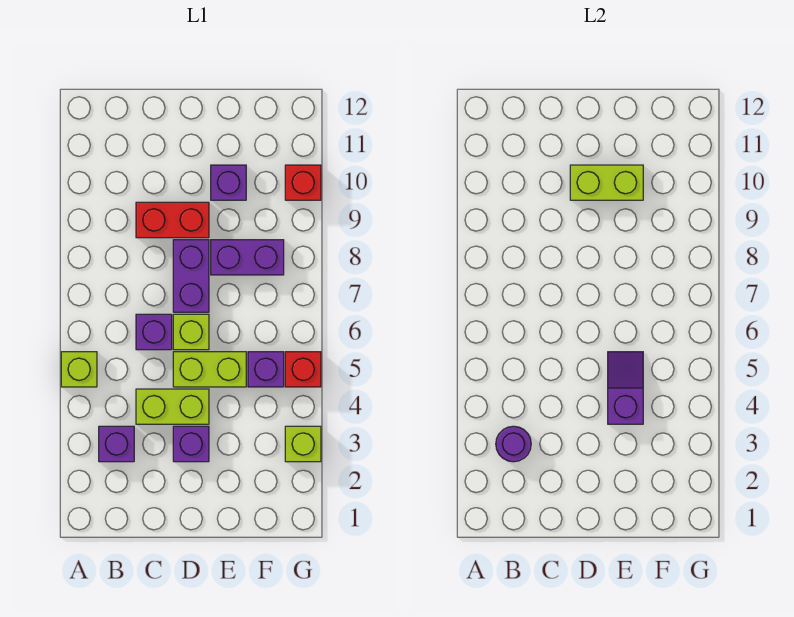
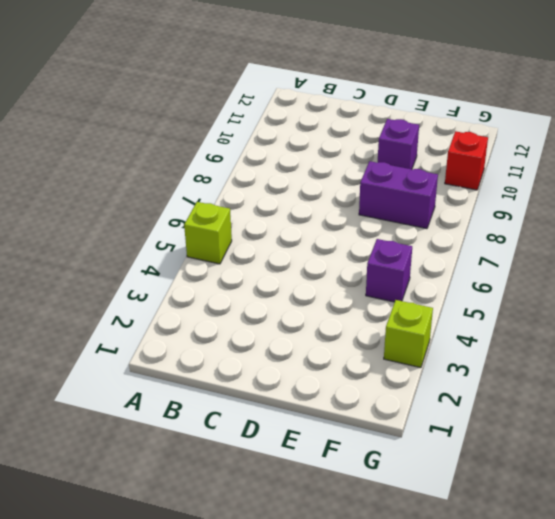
none -> purple brick B3 level 1
none -> lime brick C4:D4 level 1
none -> purple brick C6 level 1

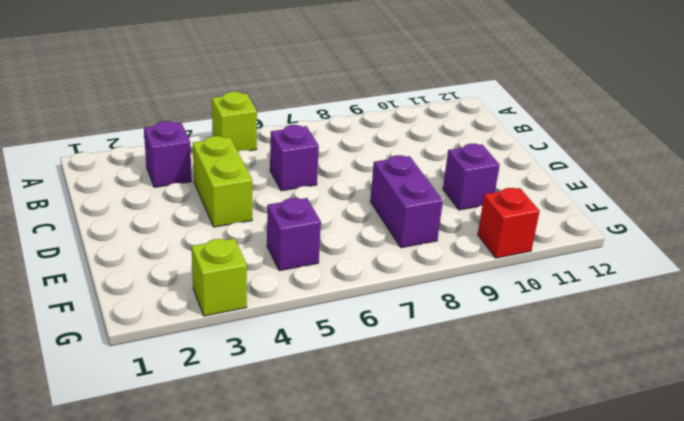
none -> red brick C9:D9 level 1
none -> purple brick D3 level 1
none -> lime brick D5:E5 level 1

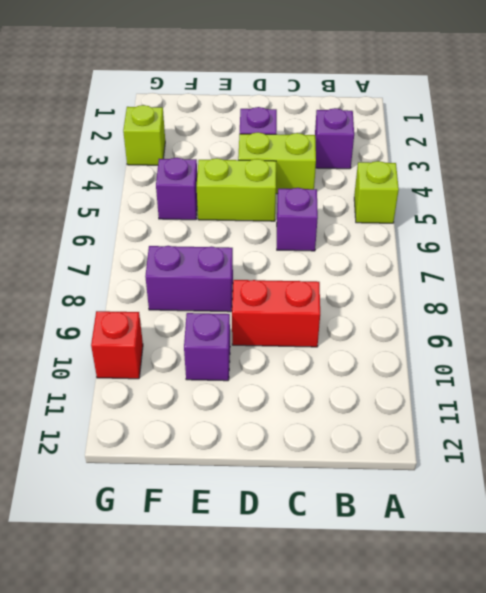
none -> lime brick D6 level 1
none -> purple brick D7:D8 level 1
none -> red brick G5 level 1

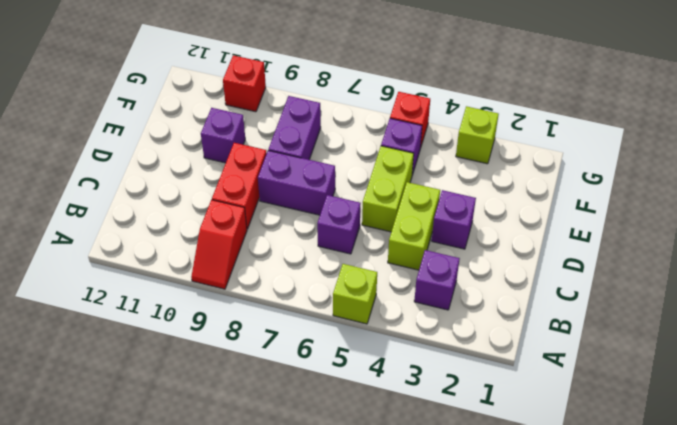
red slope A9:B9 level 1 top B -> none
none -> lime brick D6 level 1
none -> purple round brick B3 level 2
none -> lime brick D10:E10 level 2

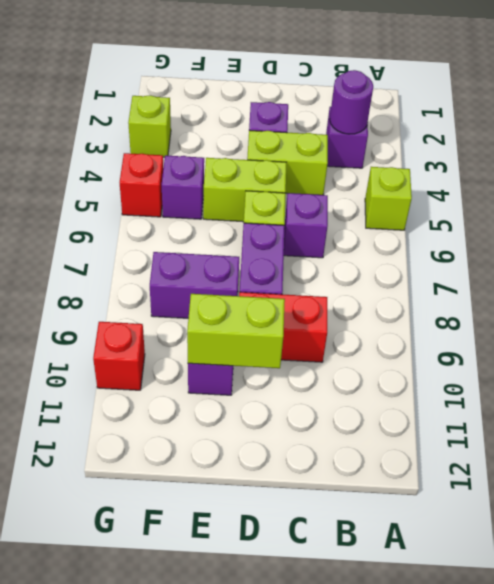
none -> purple slope E4:E5 level 2 top 4

